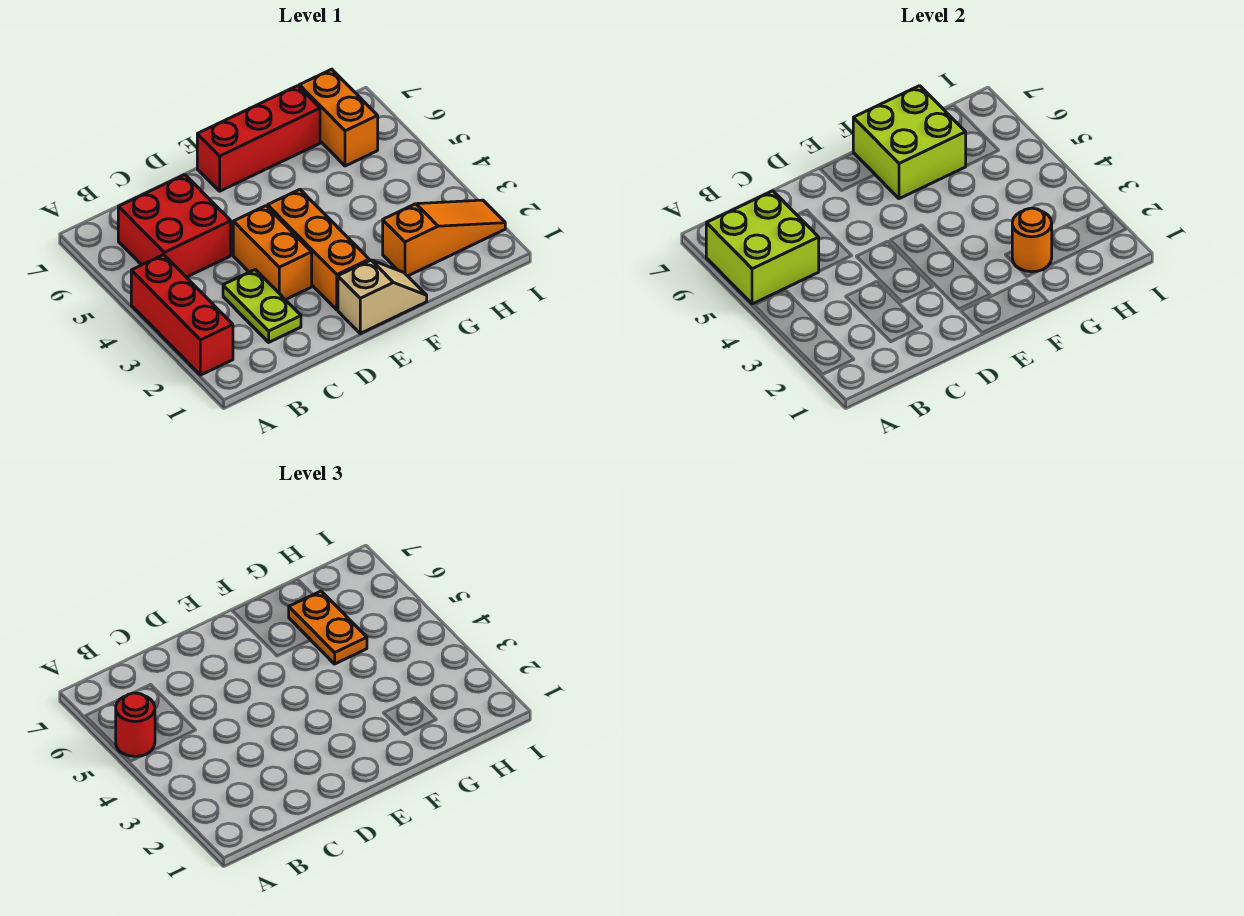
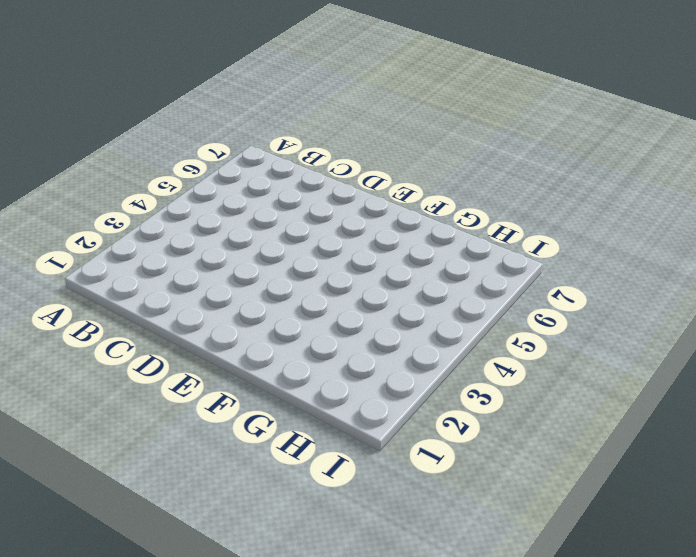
none -> red brick A2:A4 level 1
none -> red brick B5:C6 level 1
none -> lime plate C2:C3 level 1

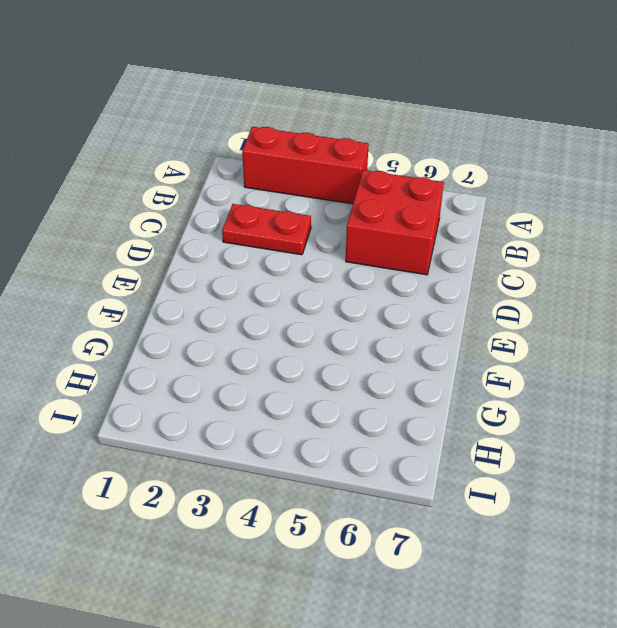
red plate C2:C3 level 1 -> lime plate C2:C3 level 1
none -> orange brick D3:D4 level 1
none -> tan slope E1:F1 level 1 top E
none -> orange brick E2:E4 level 1

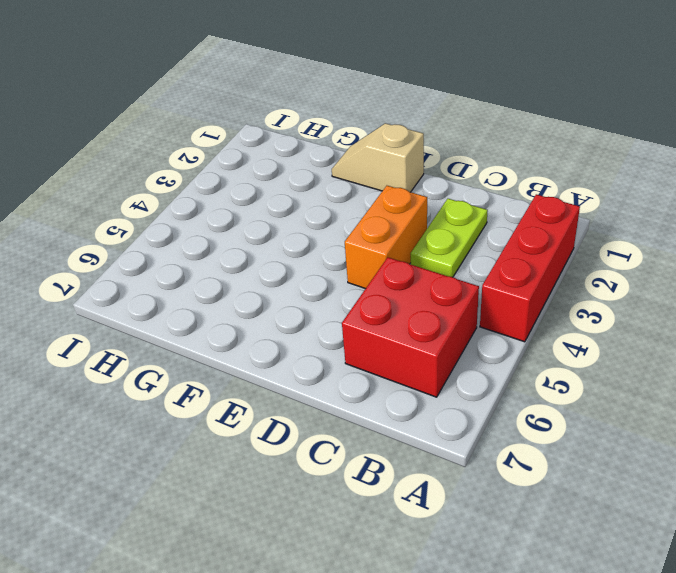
none -> orange brick E2:E4 level 1
none -> red brick E7:G7 level 1
none -> orange slope G2:I2 level 1 top G

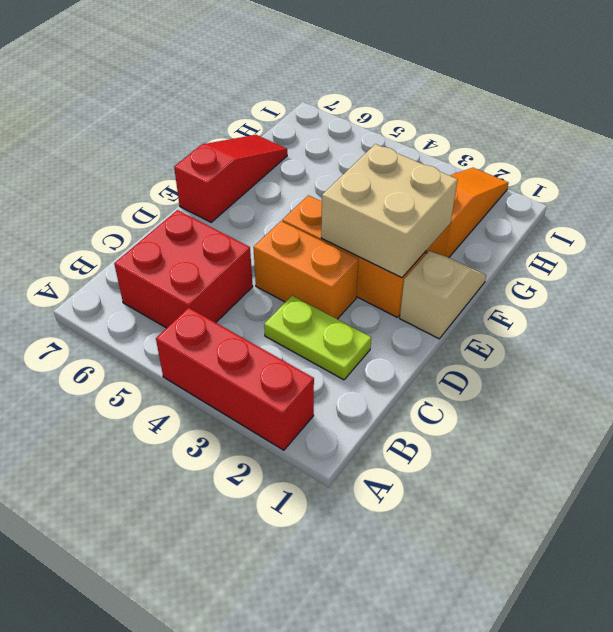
tan brick E2:F3 level 2 -> none
red slope E7:G7 level 1 top E -> red brick E7:G7 level 1
none -> orange brick H6:H7 level 1
none -> lime brick A5:B6 level 2
none -> lime brick F6:G7 level 2

